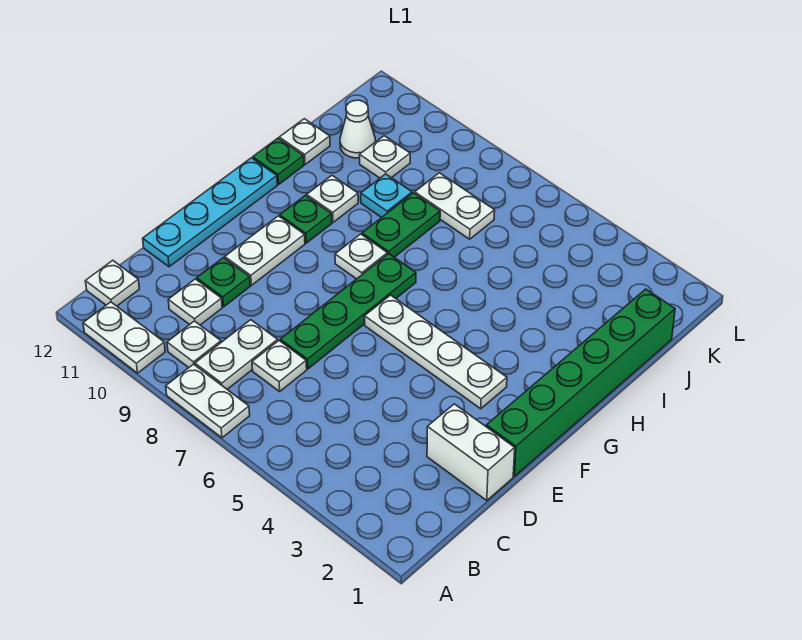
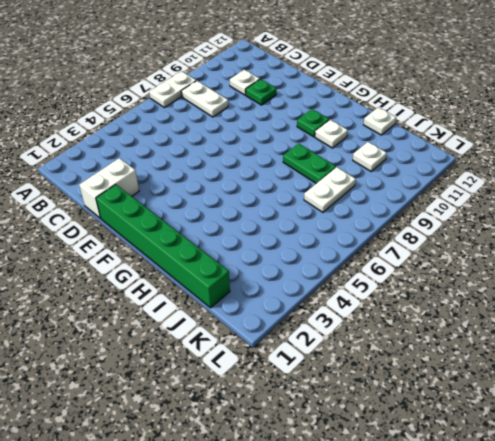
none -> white plate A10:A11 level 1
none -> white plate B9 level 1
none -> white plate B12 level 1

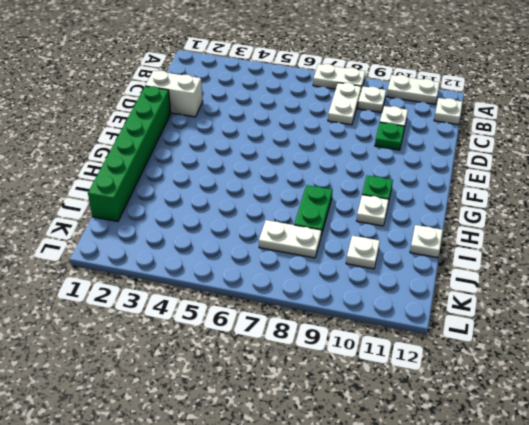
none -> white plate C7 level 1
none -> green plate D7:G7 level 1
none -> cyan plate D12:G12 level 1

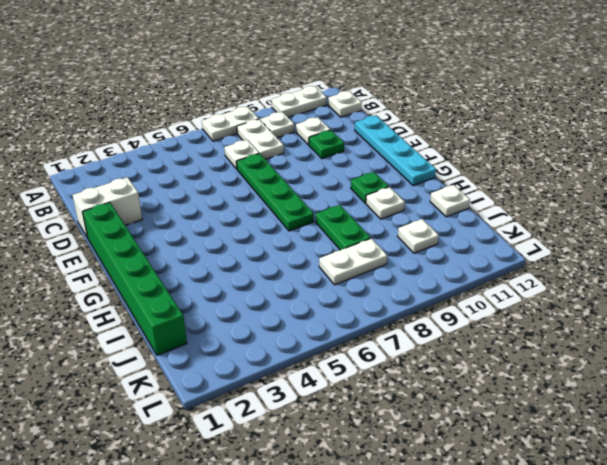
none -> white plate E10:F10 level 1
none -> white plate F3:F6 level 1
none -> white plate G8 level 1

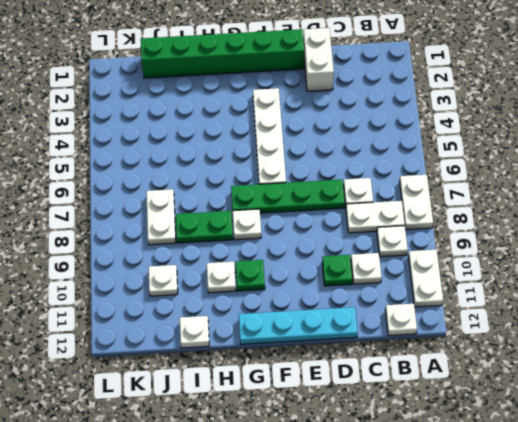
none -> white plate E10:F10 level 1
none -> green plate H12 level 1
none -> cyan plate I9 level 1

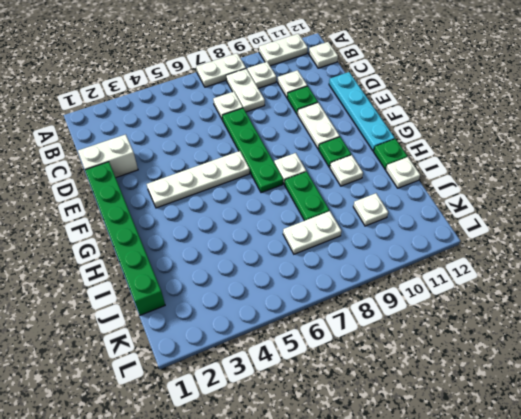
none -> cyan plate I9 level 1
none -> white cone J11 level 1

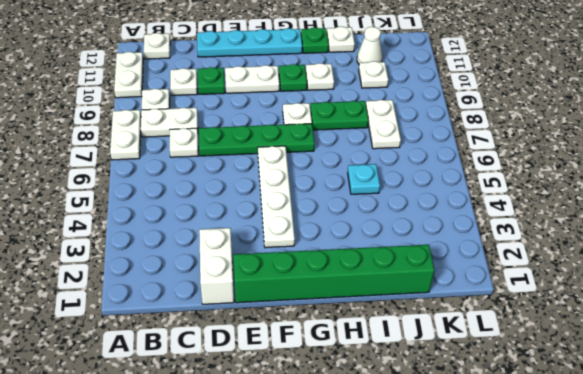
cyan plate I5 level 1 -> cyan plate I9 level 1

